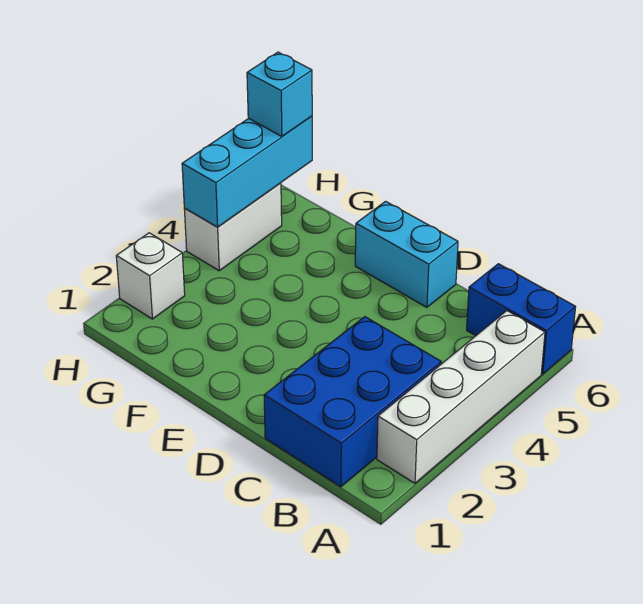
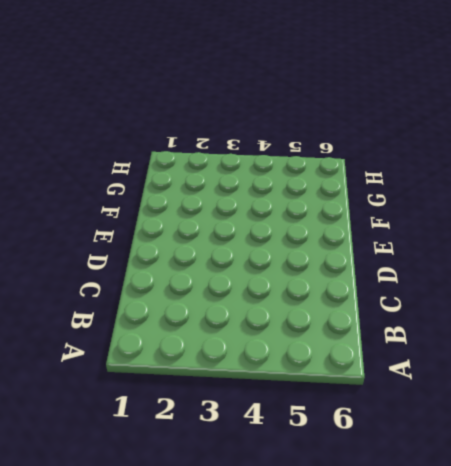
none -> white brick A2:A5 level 1
none -> blue brick A6:B6 level 1

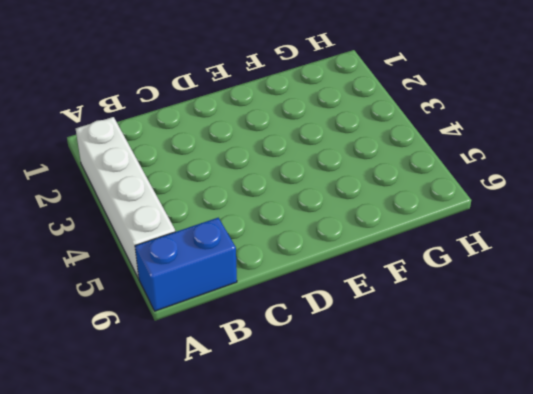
none -> blue brick B1:C3 level 1
none -> cyan brick D6:E6 level 1

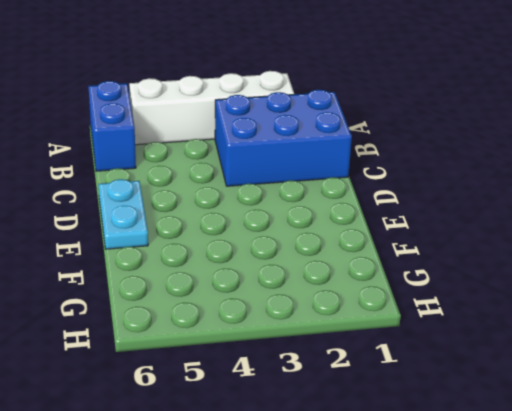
cyan plate D6:E6 level 1 -> cyan brick D6:E6 level 1
none -> white brick H2 level 1
none -> white brick H4:H5 level 1

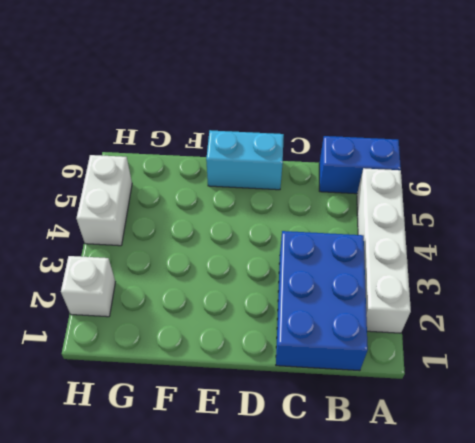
none -> cyan brick H4:H6 level 2
none -> cyan brick H6 level 3

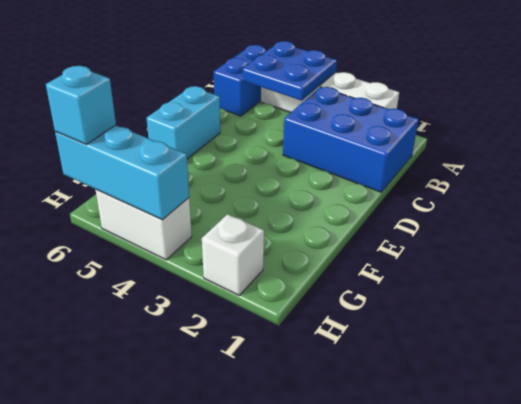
blue plate A4:B5 level 2 -> none

